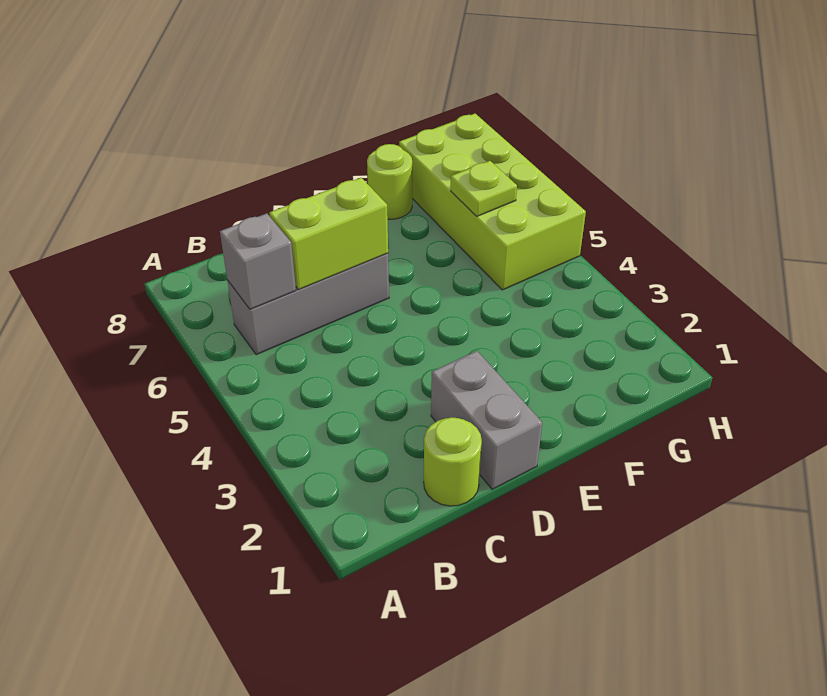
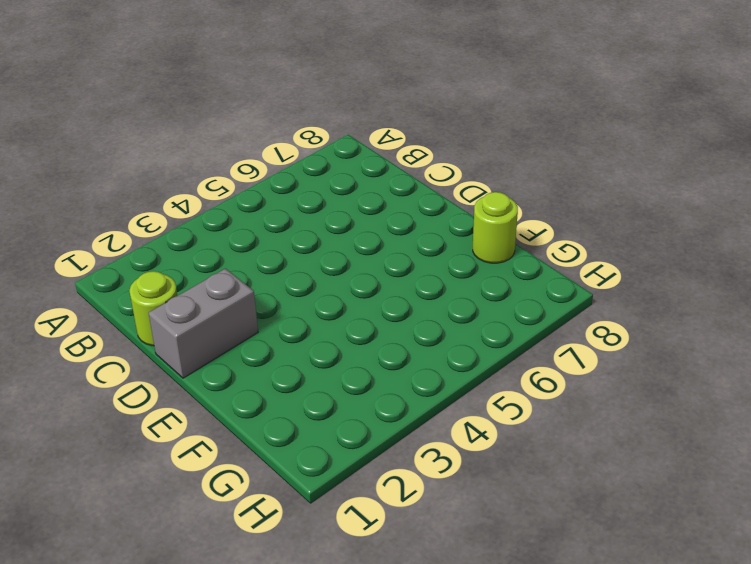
none -> grey brick B6:D6 level 1
none -> lime brick G5:H8 level 1

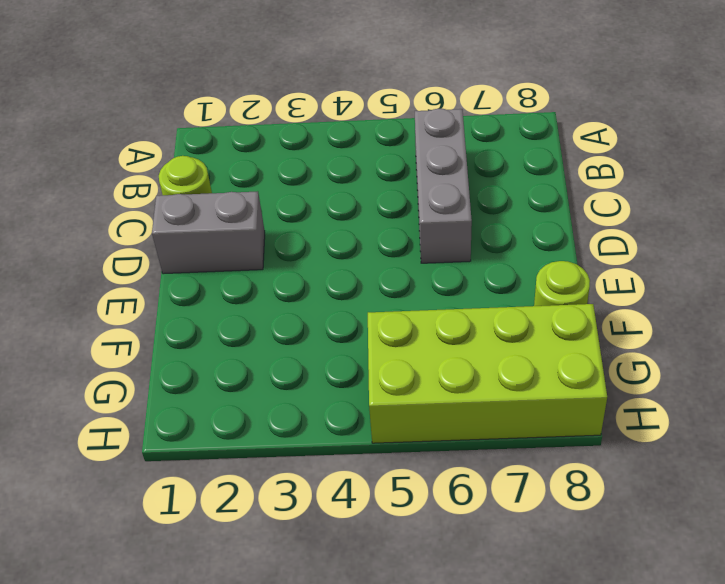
none -> grey brick B6 level 2
none -> lime brick C6:D6 level 2

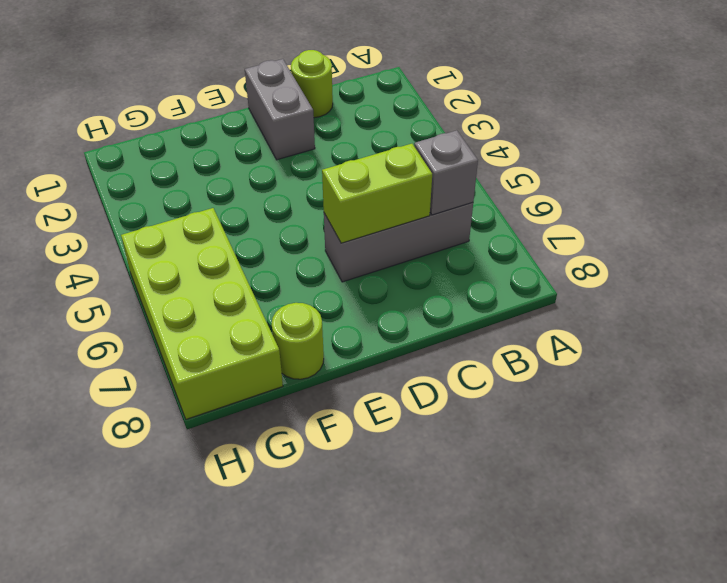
none -> lime plate G6 level 2

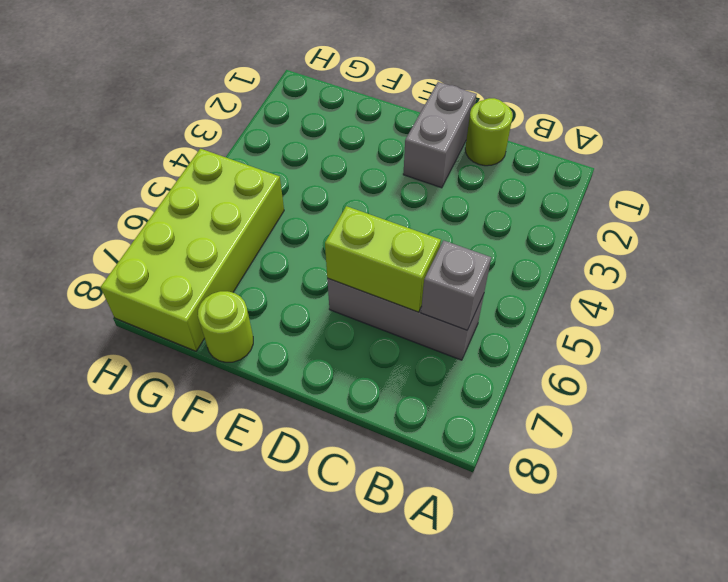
none -> lime plate G6 level 2

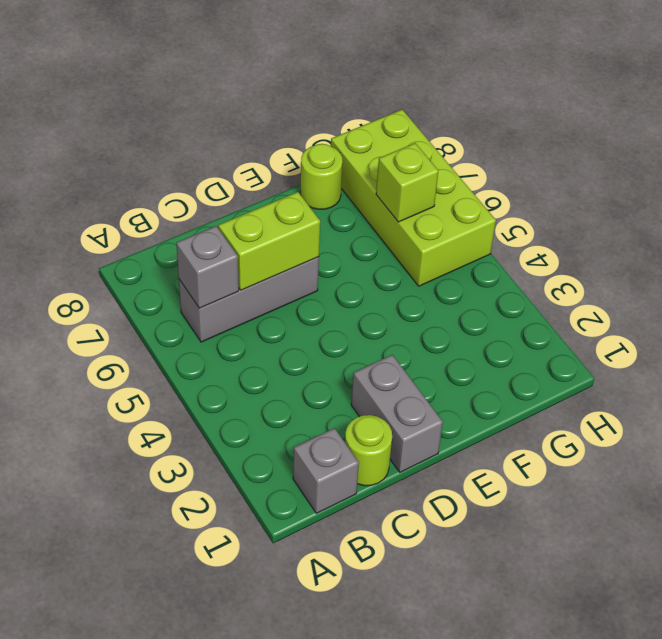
grey brick B1 level 1 -> none
lime brick G6 level 2 -> lime plate G6 level 2

